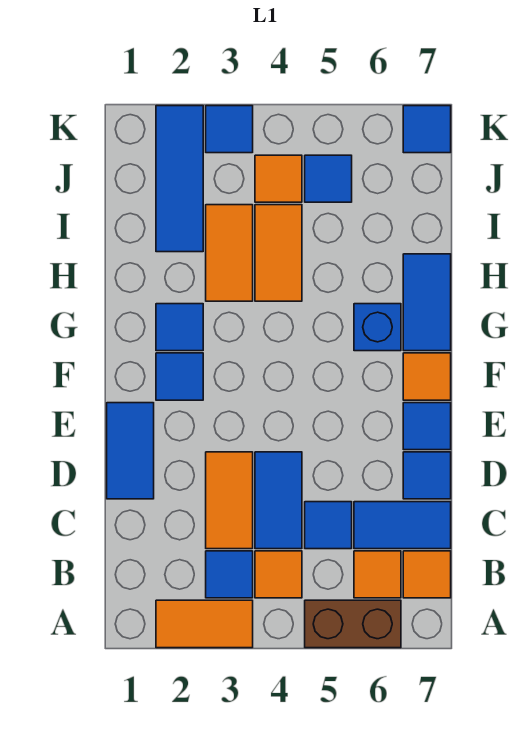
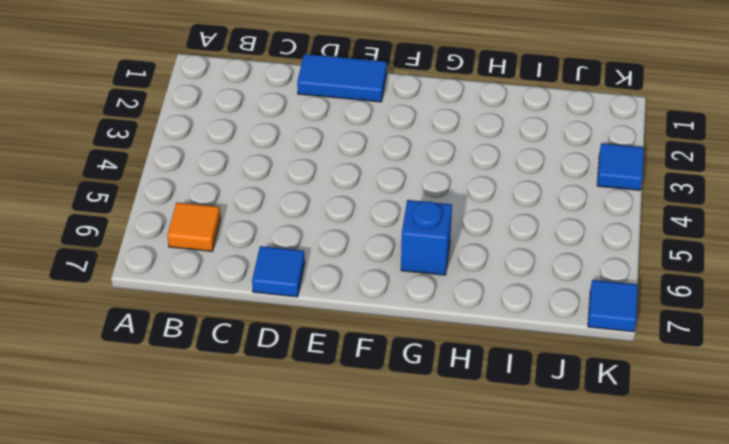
none -> orange tile A2:A3 level 1
none -> brown brick A5:A6 level 1
none -> blue tile B3 level 1

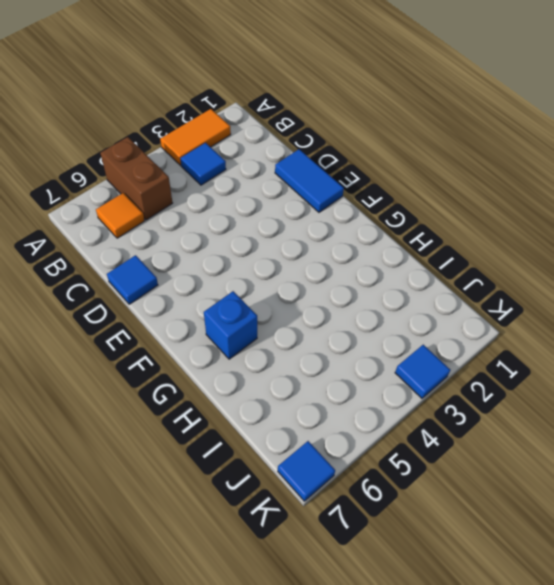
brown brick A5:B5 level 1 -> brown brick A5:A6 level 1
none -> orange tile B4 level 1
none -> orange tile B7 level 1
none -> orange tile C3:D3 level 1

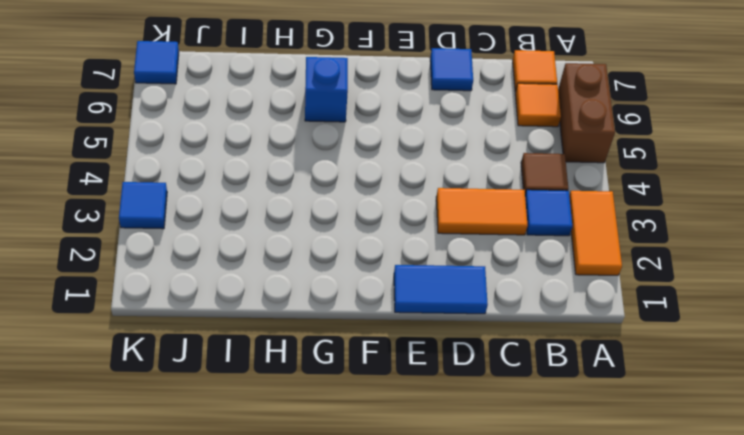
brown tile B4 level 1 -> orange tile B4 level 1
none -> blue tile C4:D4 level 1
none -> blue tile C5 level 1
none -> blue tile C6:C7 level 1

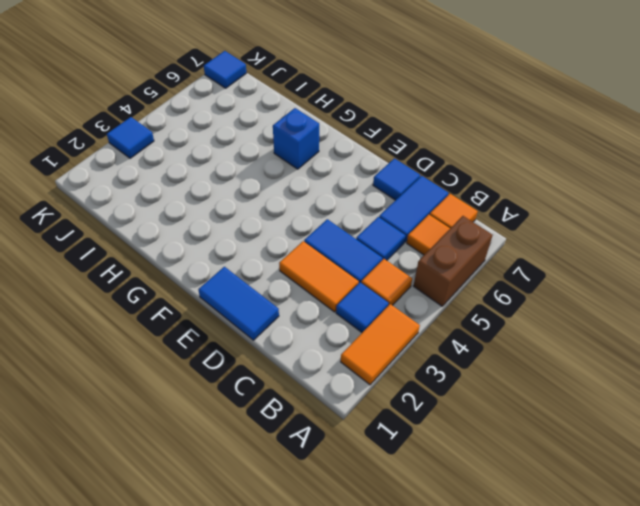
none -> blue tile E7 level 1
none -> blue tile F2 level 1
none -> orange tile F7 level 1

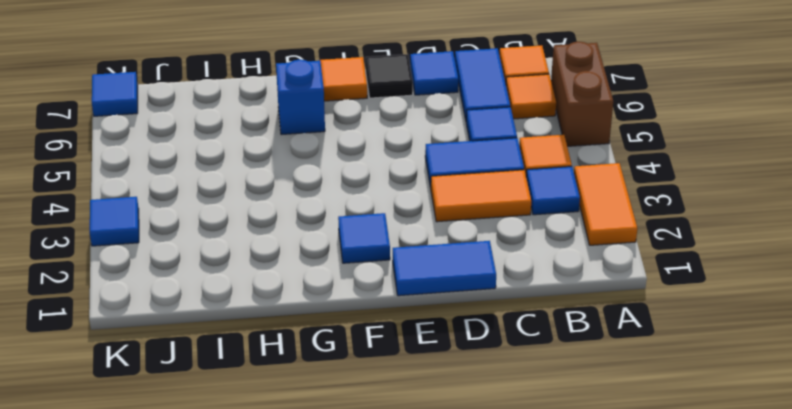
black tile E7 level 1 -> blue tile E7 level 1
none -> blue tile G2 level 1
none -> blue tile G7:H7 level 1
none -> orange tile H3:I3 level 1

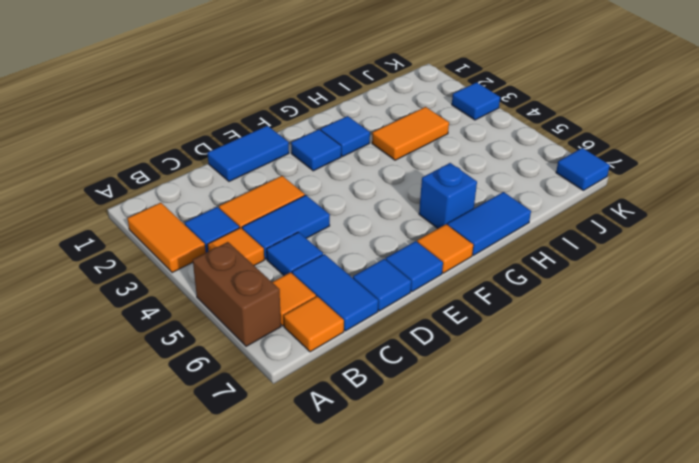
none -> orange tile H4:I4 level 1
none -> blue tile I2:K2 level 1
none -> orange tile J4 level 1

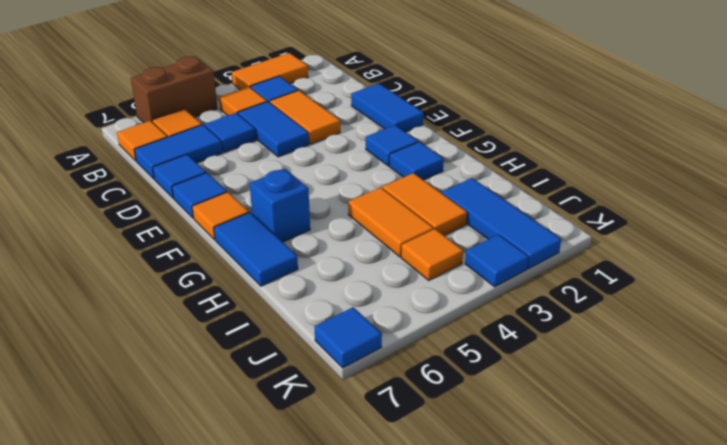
none -> blue tile J5 level 1

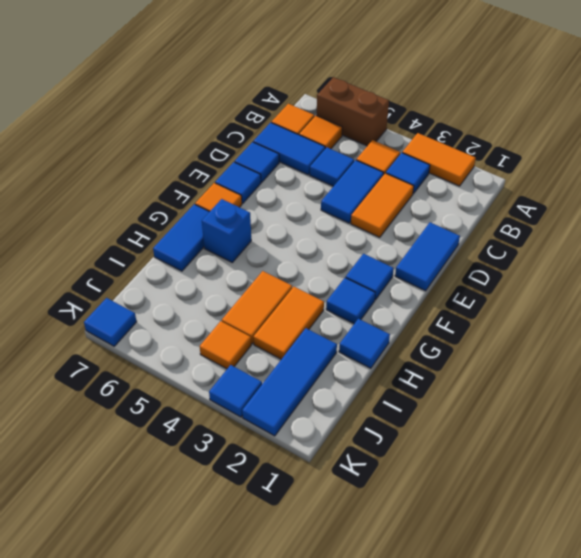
blue tile H1 level 1 -> blue tile J5 level 1

